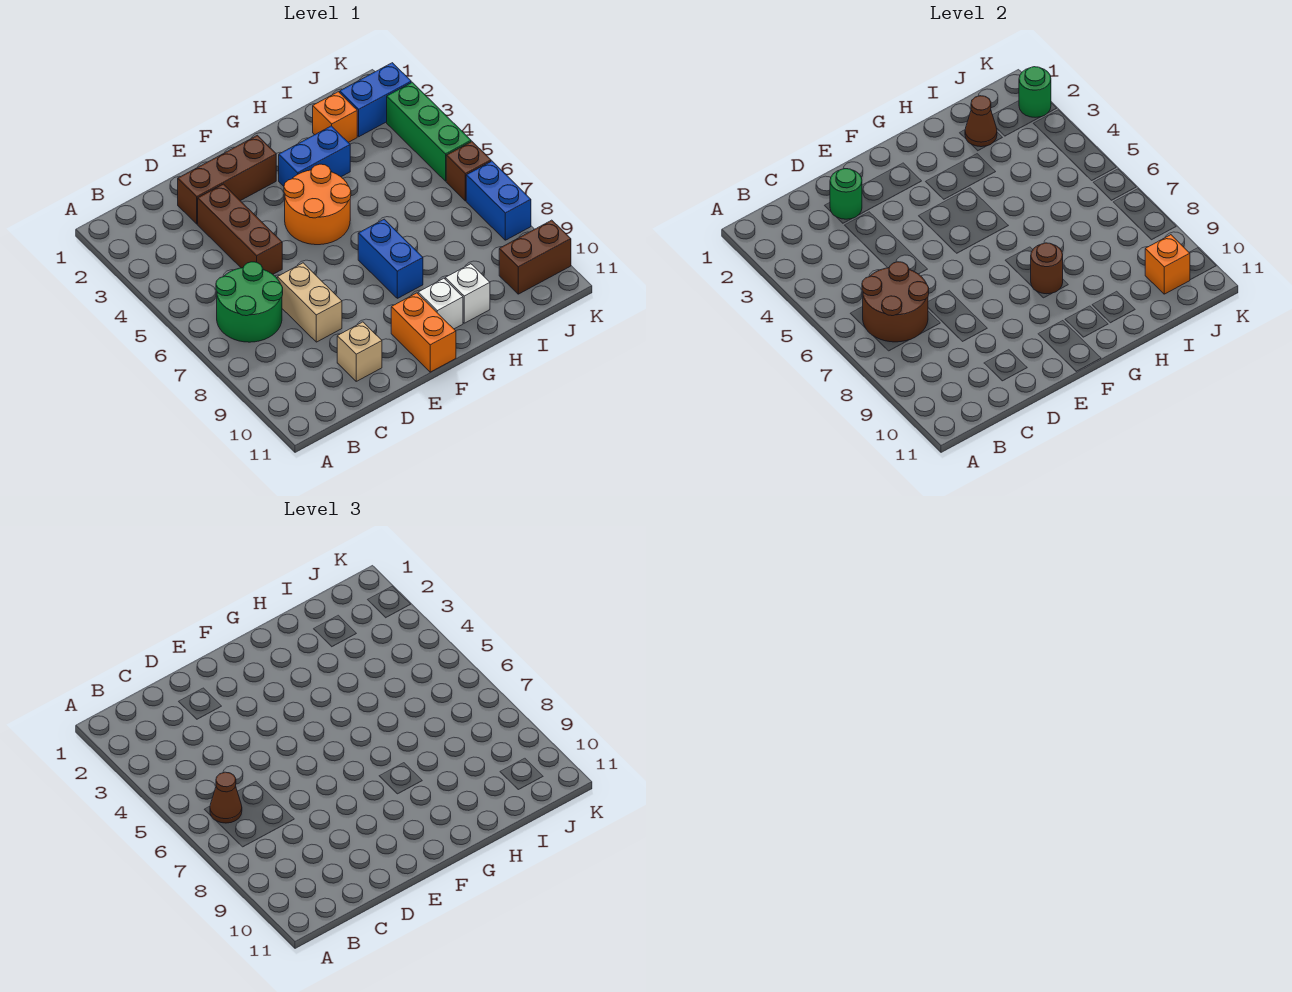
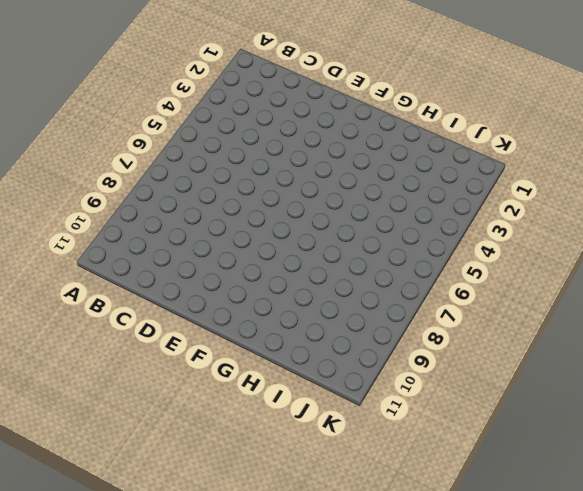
none -> green round brick B6:C7 level 1
none -> brown brick D2:F2 level 1
none -> brown brick D3:D5 level 1

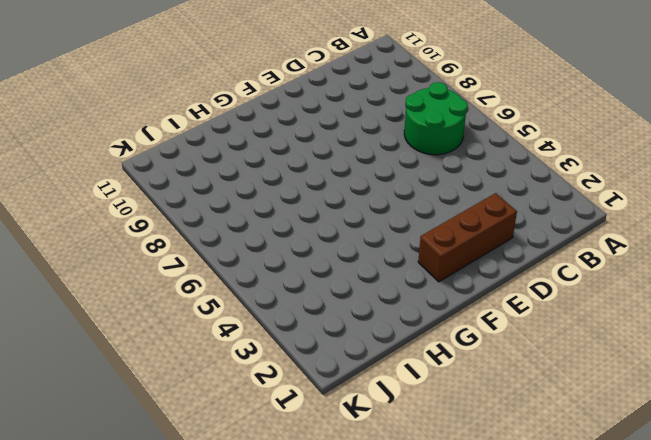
none -> brown brick D3:D5 level 1
none -> tan brick D7:D8 level 1
none -> tan brick D10 level 1

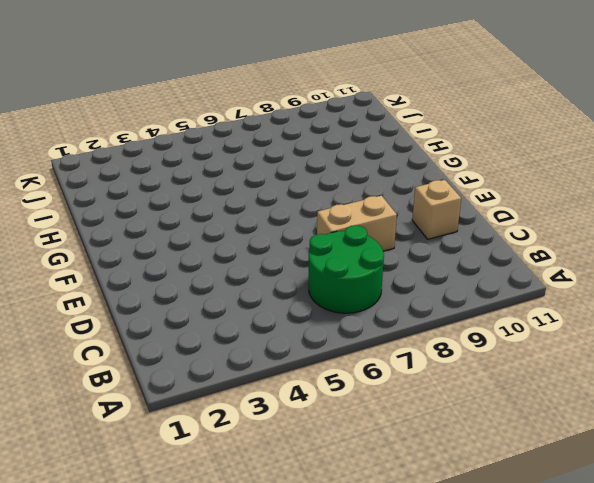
none -> brown brick D2:F2 level 1
none -> brown brick D3:D5 level 1
none -> orange round brick F4:G5 level 1

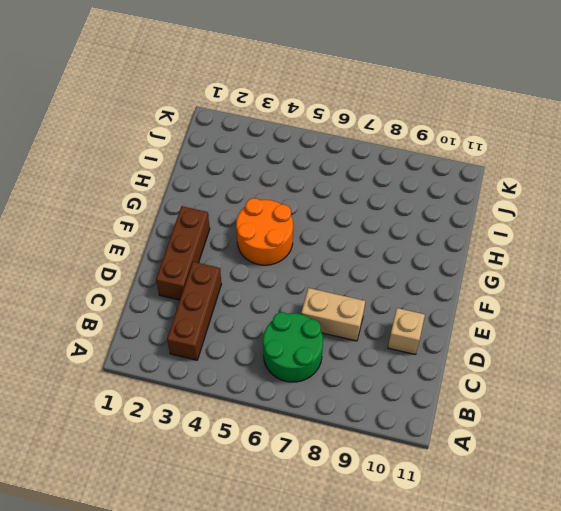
brown brick B3:D3 level 1 -> brown brick D3:D5 level 1
none -> orange brick F10:F11 level 1
none -> blue brick G3:H3 level 1
none -> blue brick G7:G8 level 1

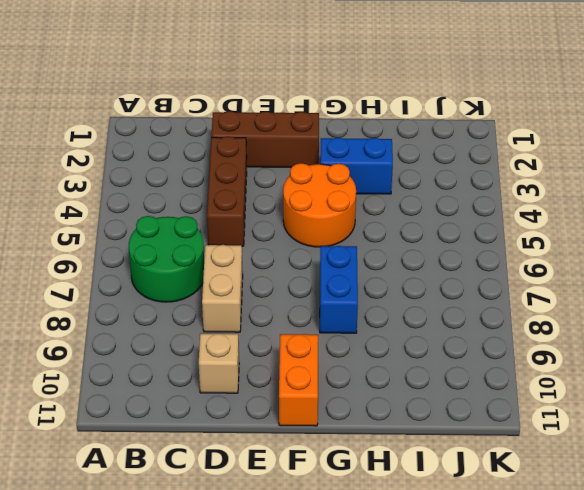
none -> white brick G10 level 1
none -> white brick H10 level 1
none -> orange brick I2 level 1

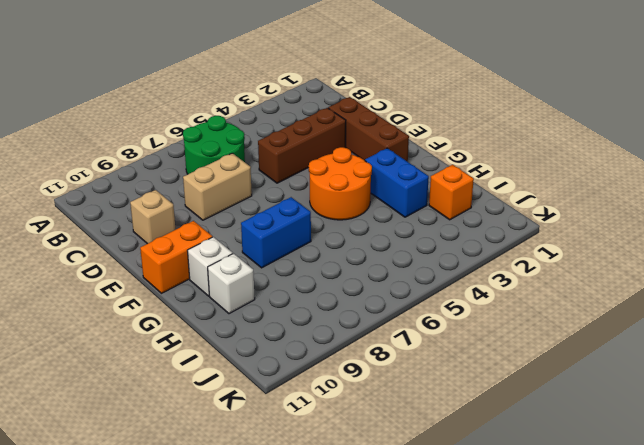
none -> blue brick J2:K2 level 1
none -> brown brick J10:K10 level 1
none -> green brick K3:K5 level 1

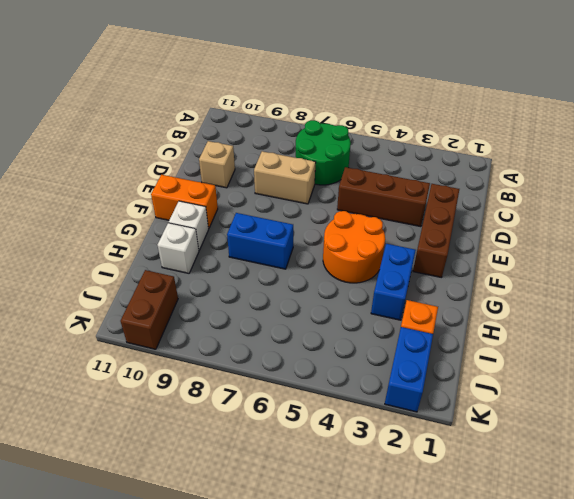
none -> green brick K3:K5 level 1
none -> brown brick K6 level 1
none -> blue brick K7:K8 level 1

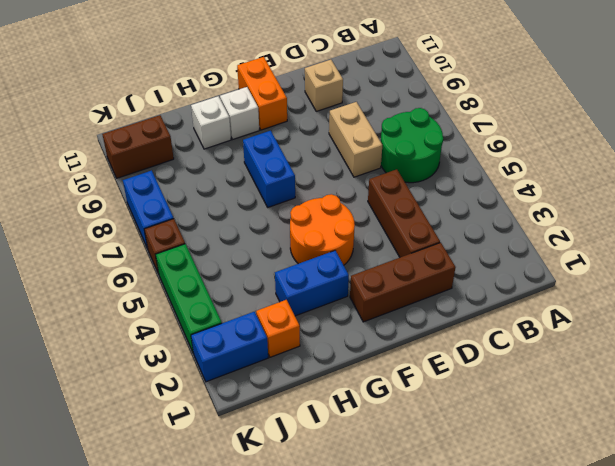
none -> brown round brick B6:C7 level 2
none -> green round brick D2 level 2
none -> brown round brick G8 level 2

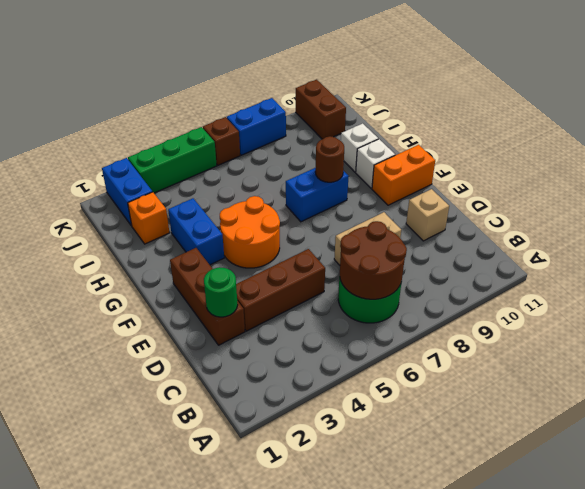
none -> brown cone I2 level 2
none -> orange brick J10 level 2
none -> green round brick K2 level 2

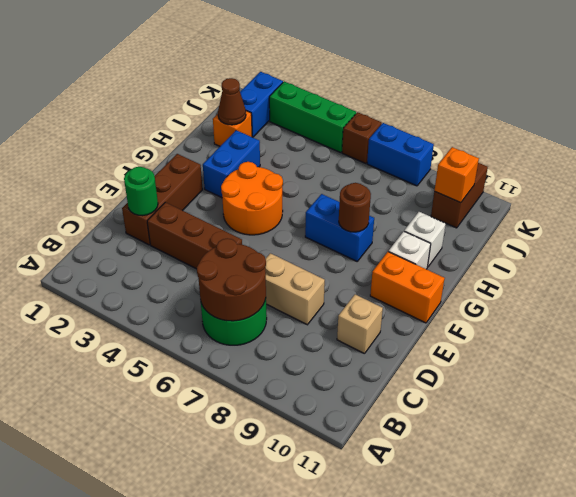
none -> green round brick K2 level 2
none -> brown cone B6 level 3

